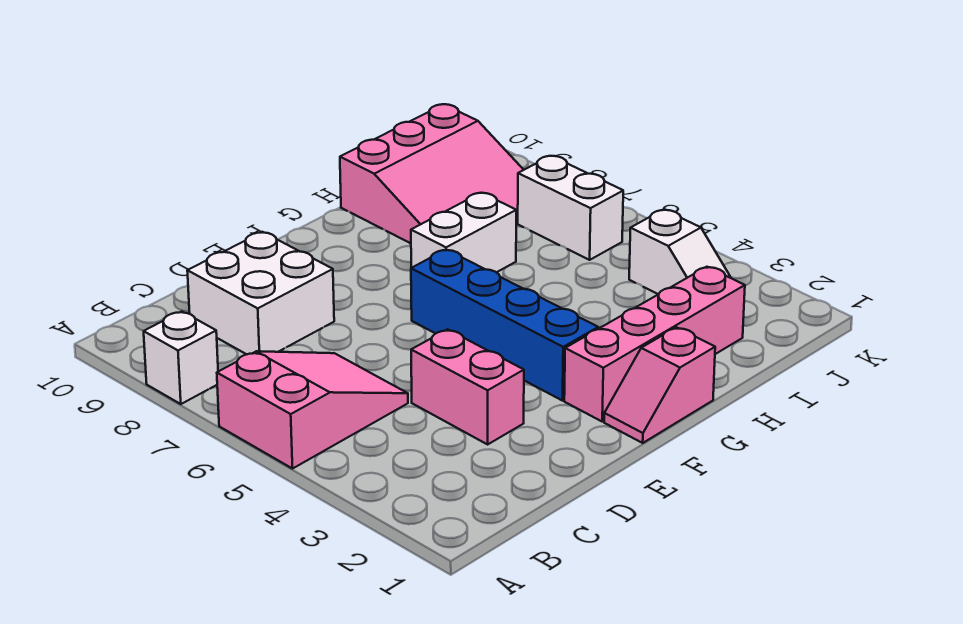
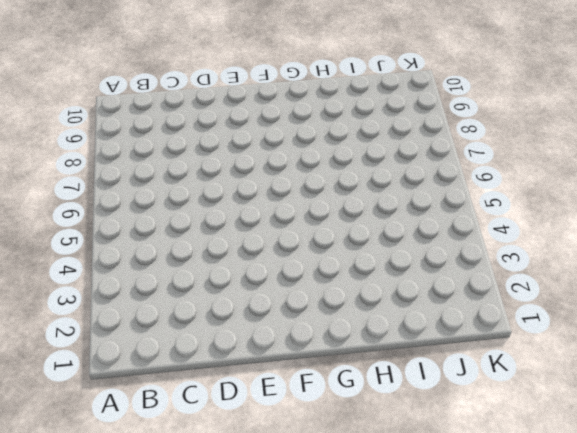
none -> pink slope A5:C6 level 1 top A
none -> white brick A8 level 1

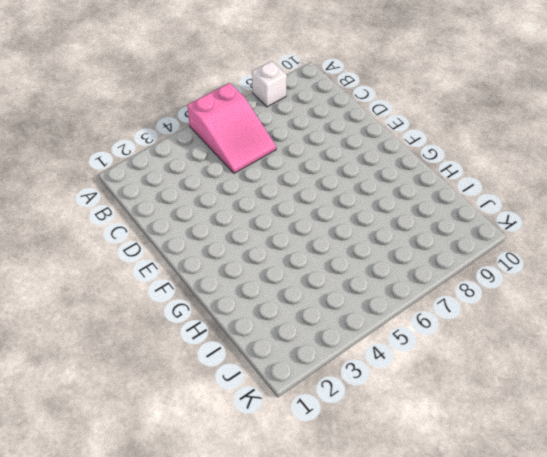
none -> white brick C8:D9 level 1
none -> pink brick D3:D4 level 1

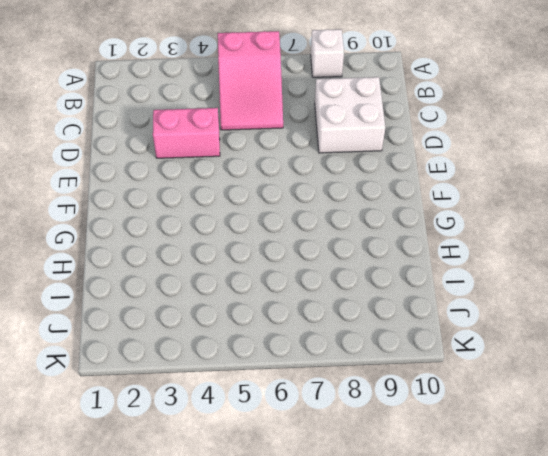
none -> pink slope F1:G1 level 1 top G
none -> pink brick F2:I2 level 1

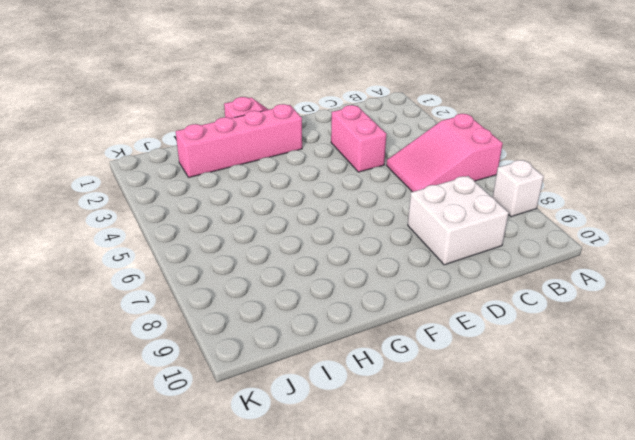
none -> blue brick F3:F6 level 1
none -> white brick G7:H7 level 1

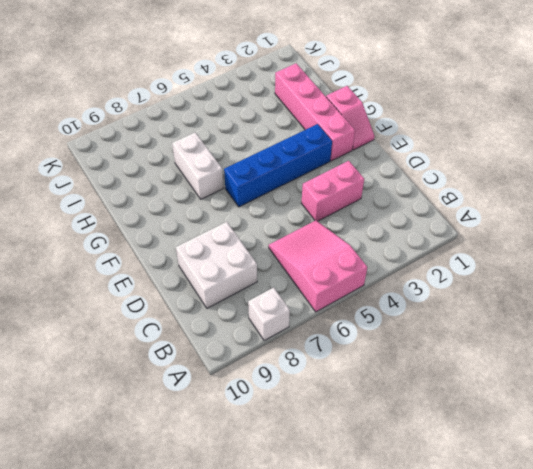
none -> pink slope H8:J10 level 1 top 10
none -> white slope J3:J4 level 1 top 4

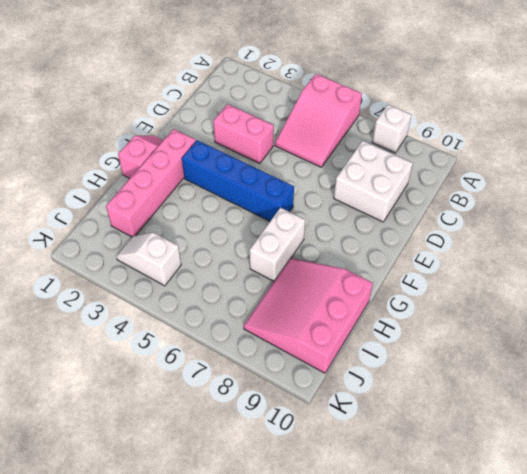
none -> white brick J6:J7 level 1

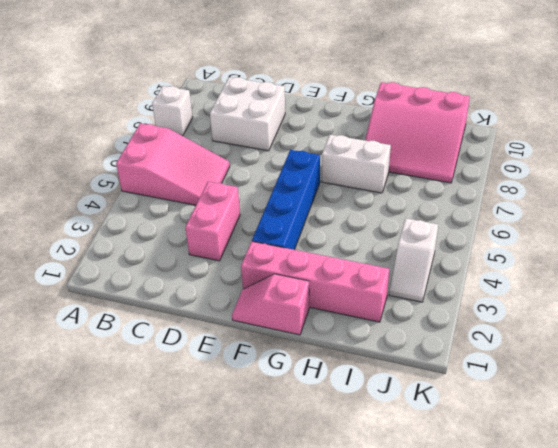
none -> white brick J6:J7 level 1

